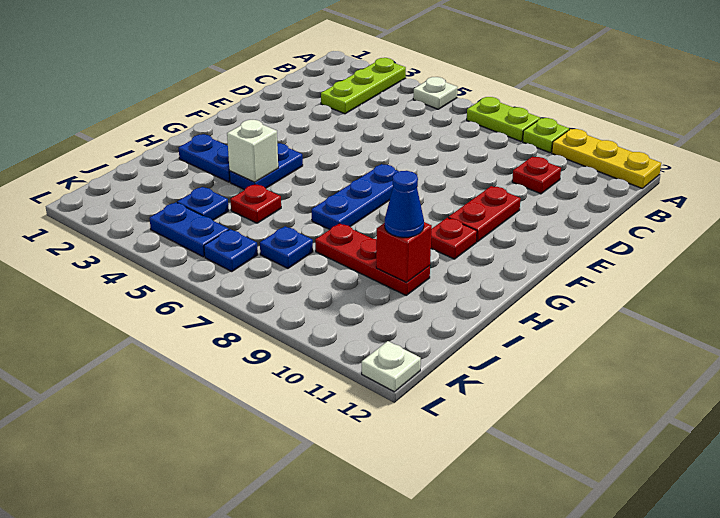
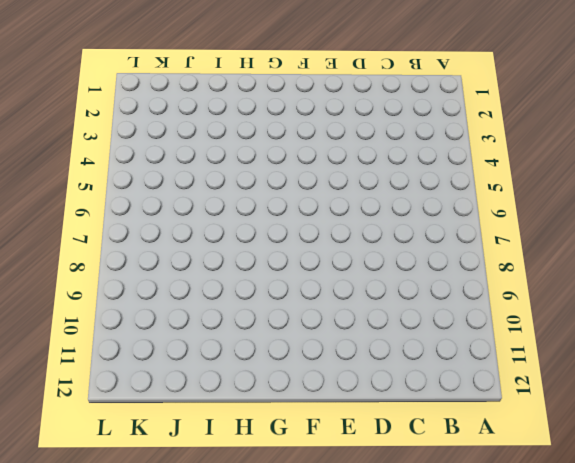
none -> lime plate A3:C3 level 1
none -> white plate A5 level 1
none -> lime plate A7:A8 level 1

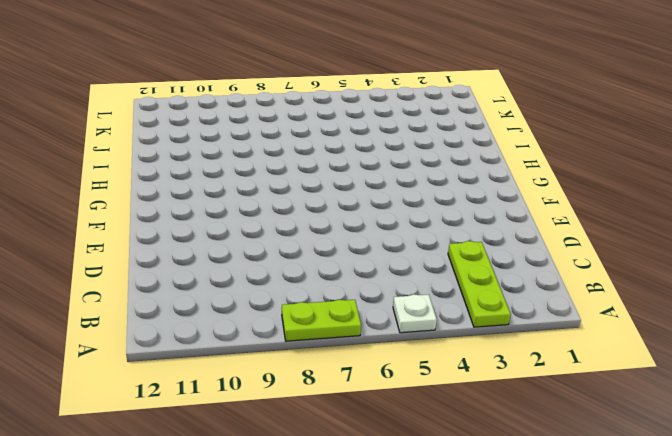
none -> lime plate A9 level 1
none -> yellow plate A10:A12 level 1
none -> red plate C10 level 1

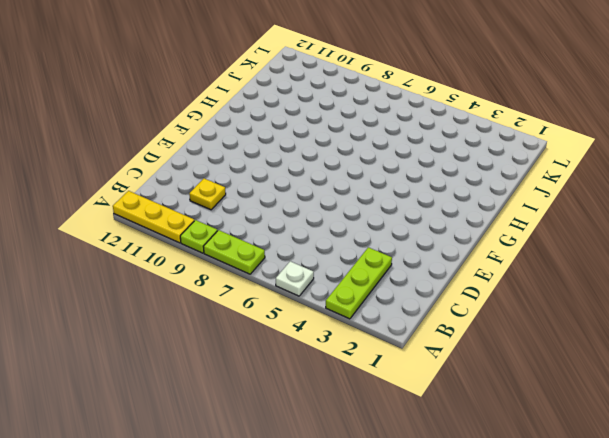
yellow plate C10 level 1 -> red plate C10 level 1
none -> red plate E10:F10 level 1
none -> blue plate F7:H7 level 1
none -> blue plate G4:H4 level 1

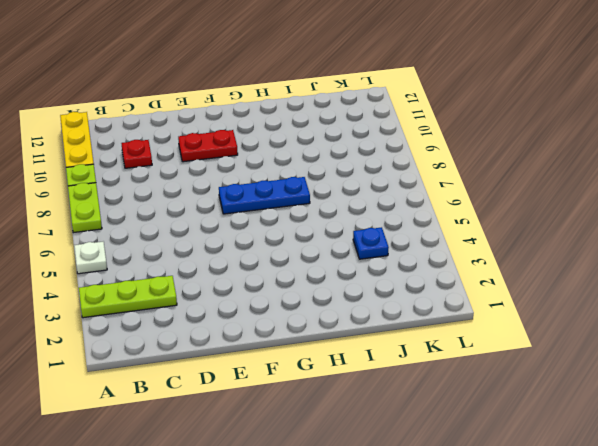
none -> blue plate G4:H4 level 1
none -> red plate G10 level 1
none -> blue plate H2:H3 level 1

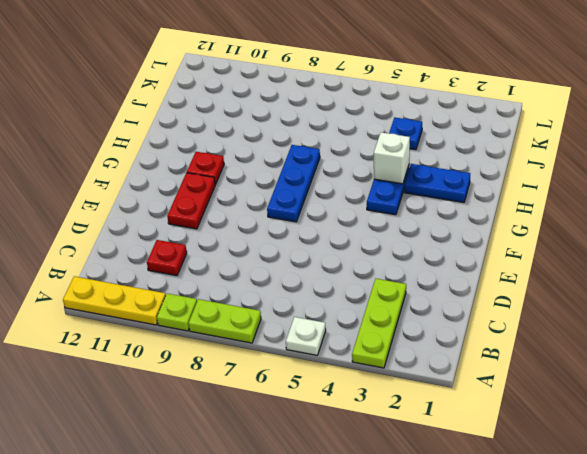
none -> red plate I5 level 1
none -> red plate I8:I10 level 1
none -> blue plate J7 level 1

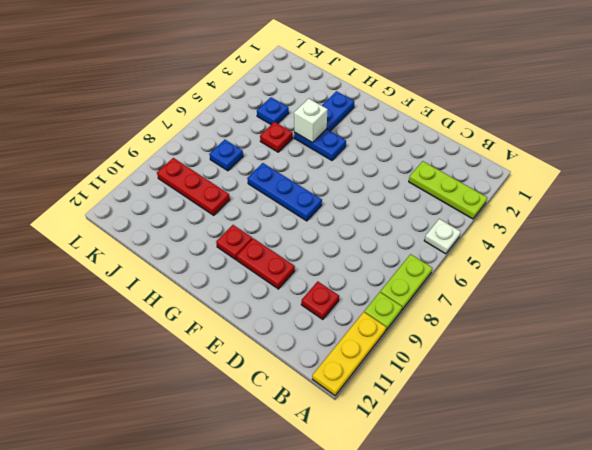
red plate I9:K9 level 1 -> red plate I8:I10 level 1
none -> blue plate K4:K5 level 1
none -> blue plate K6 level 1
none -> white plate L12 level 1

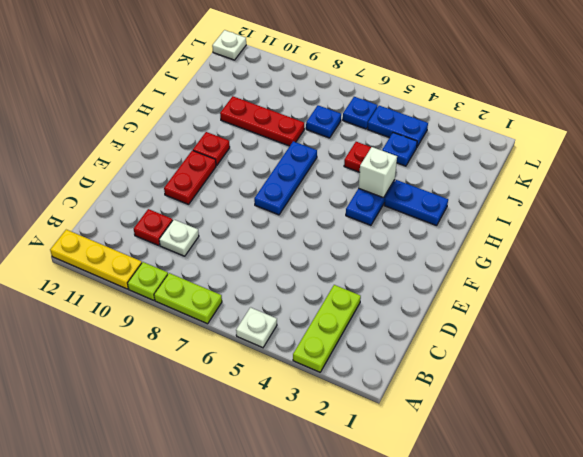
white plate C9 level 1 -> none
none -> red brick I10 level 2
none -> blue cone I10 level 3

